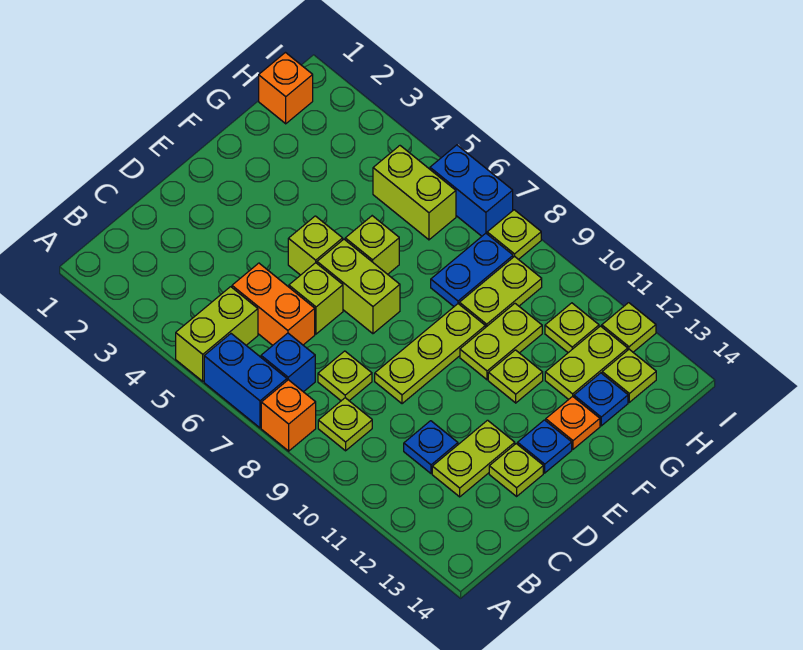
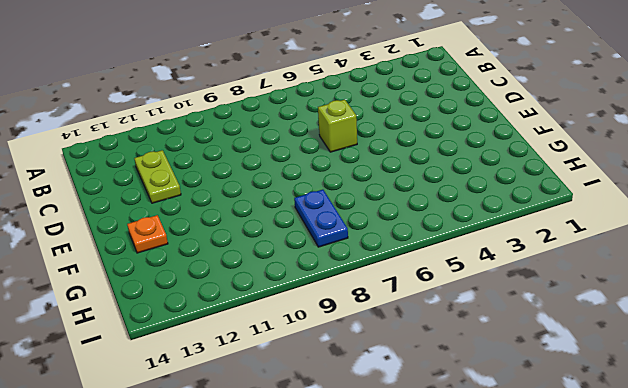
none -> lime brick A5:B5 level 1
none -> blue brick A6:A7 level 1
none -> orange brick A8 level 1
none -> blue brick B7 level 1

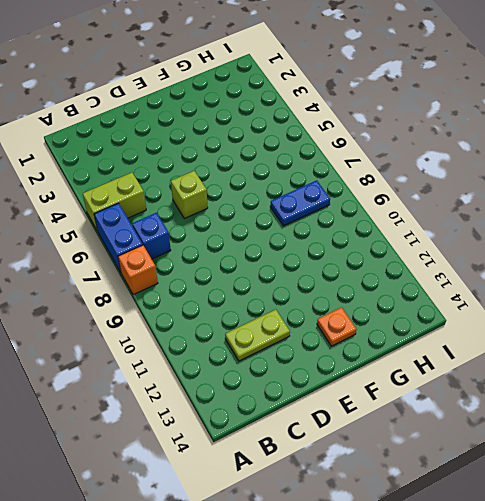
none -> lime plate B9 level 1
none -> orange brick C5:C6 level 1
none -> lime plate C8 level 1
none -> blue plate C11 level 1

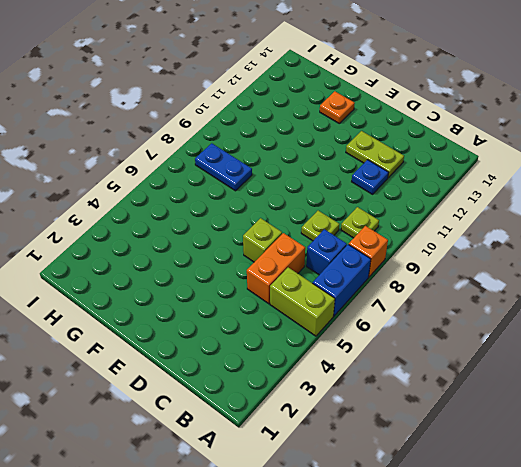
none -> lime plate D9:F9 level 1
none -> lime plate D13 level 1
none -> lime brick E5 level 1
none -> lime brick E6:E7 level 1

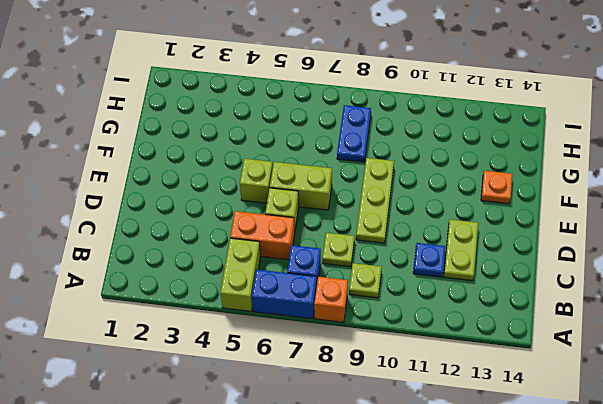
none -> lime plate D13 level 1
none -> blue plate E13 level 1
none -> lime brick F6 level 1
none -> lime plate F10:G10 level 1

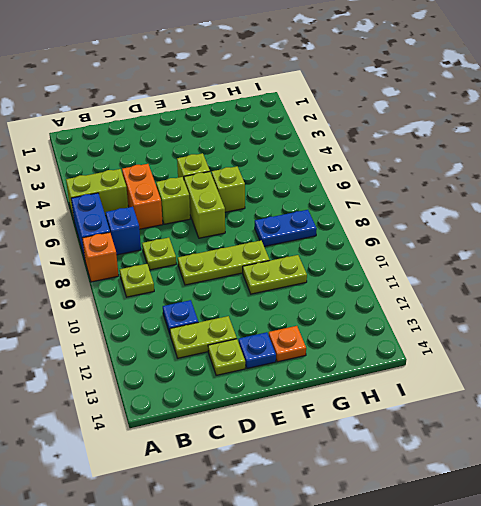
none -> lime plate F11 level 1
none -> lime plate G9:H9 level 1
none -> lime plate G12:H12 level 1
none -> blue plate G13 level 1

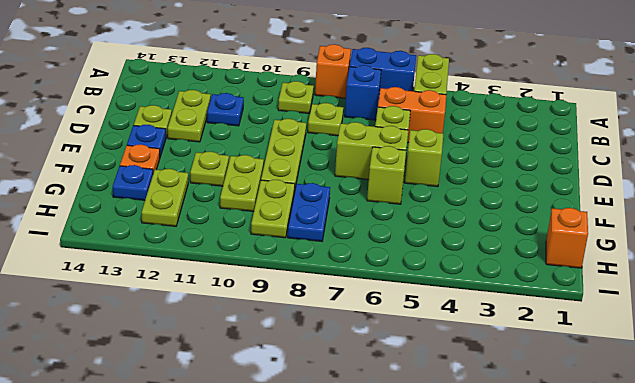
none -> lime brick H5:H6 level 1
none -> lime plate H11 level 1
none -> lime plate H13 level 1
none -> blue brick I6:I7 level 1

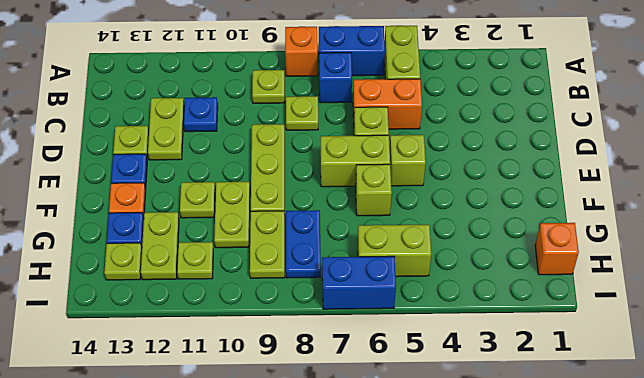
none -> lime plate I8 level 1
none -> lime plate I12 level 1

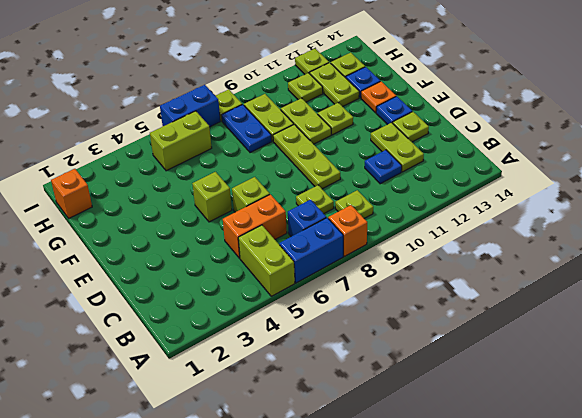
none -> lime brick E6:E7 level 1
none -> lime brick F6 level 1

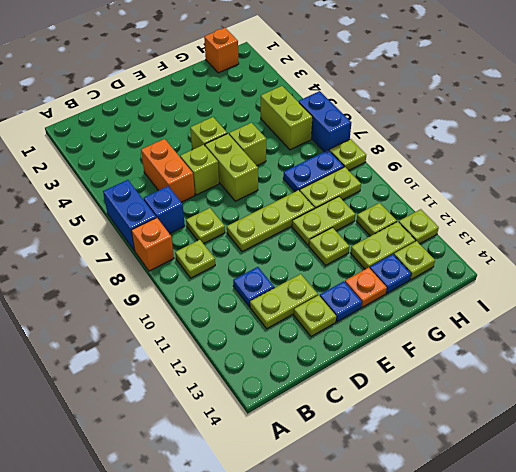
none -> lime brick A5:B5 level 1

